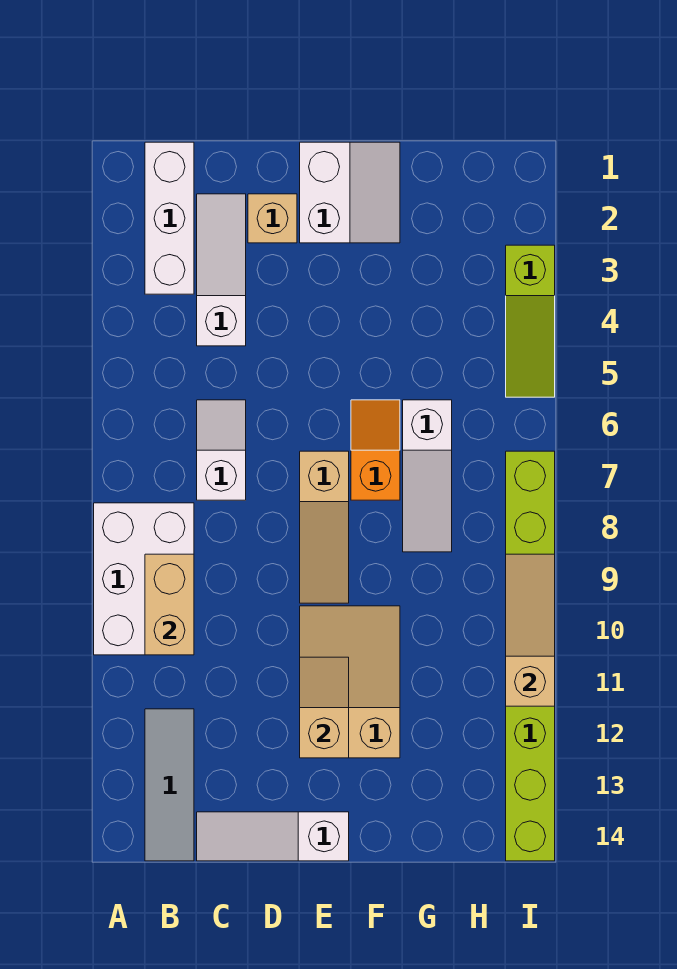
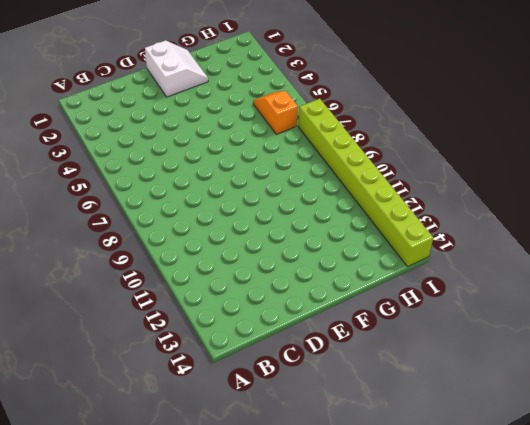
orange slope H5:H6 level 1 top 6 -> orange slope F6:F7 level 1 top 7
none -> white brick A8:B10 level 1
none -> white brick B1:B3 level 1
none -> grey tile B12:B14 level 1

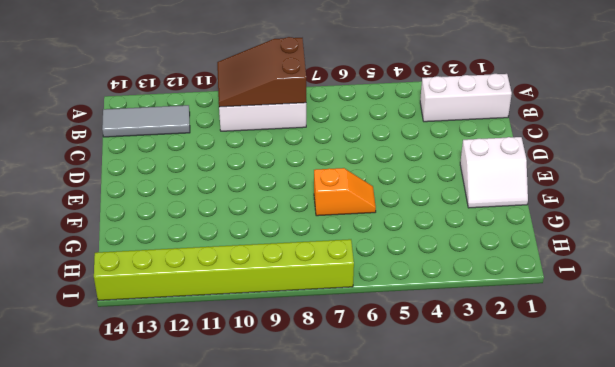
brown slope A8:B10 level 2 top 8 -> tan brick B9:B10 level 2
none -> white slope C2:C4 level 1 top 4
none -> white slope C6:C7 level 1 top 7
none -> white slope C14:E14 level 1 top E

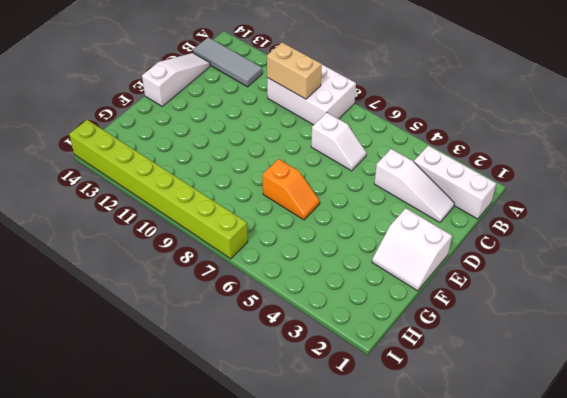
none -> tan brick D2 level 1
none -> tan slope E7:E9 level 1 top 7
none -> tan slope E10:F12 level 1 top 12

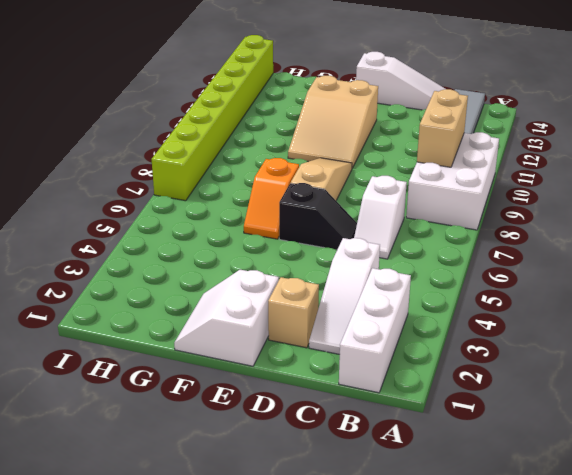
black slope D6:E6 level 1 top E -> none
none -> white slope G6:G8 level 1 top 6
none -> lime slope I3:I5 level 1 top 3
none -> tan slope E11:E12 level 2 top 12

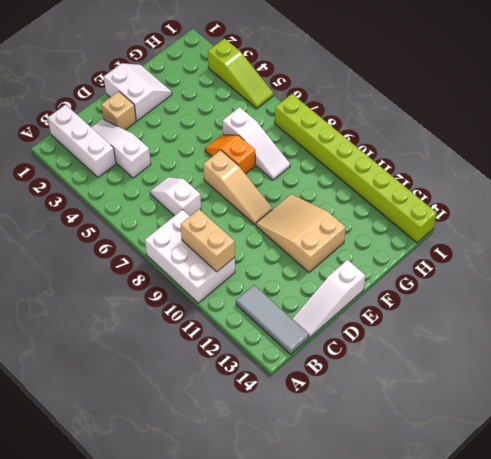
none -> tan slope E11:E12 level 2 top 12
none -> tan slope I9:I11 level 2 top 11

